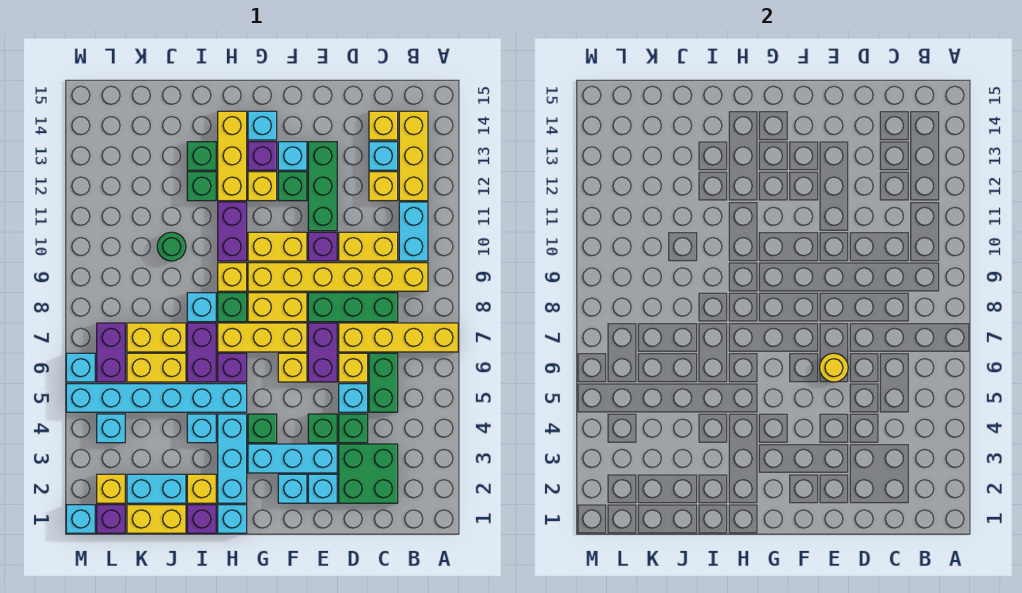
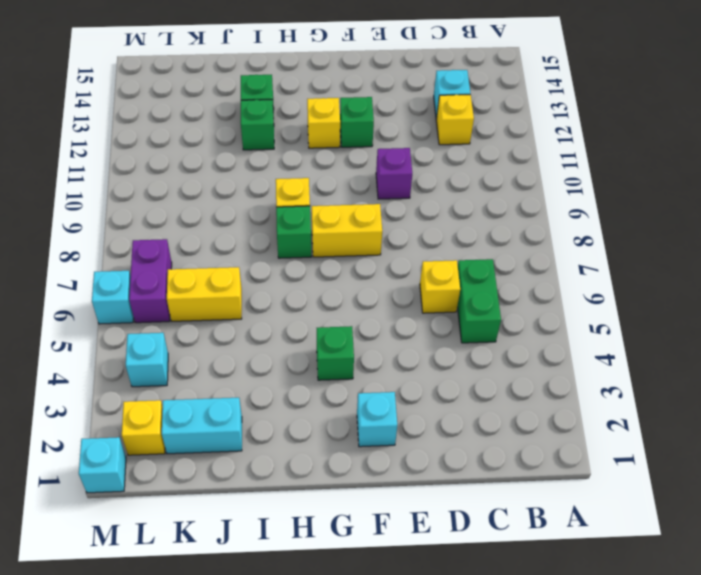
none -> yellow brick A7:D7 level 1
none -> yellow brick B9:G9 level 1
none -> cyan brick B10:B11 level 1
none -> yellow brick B12:B14 level 1

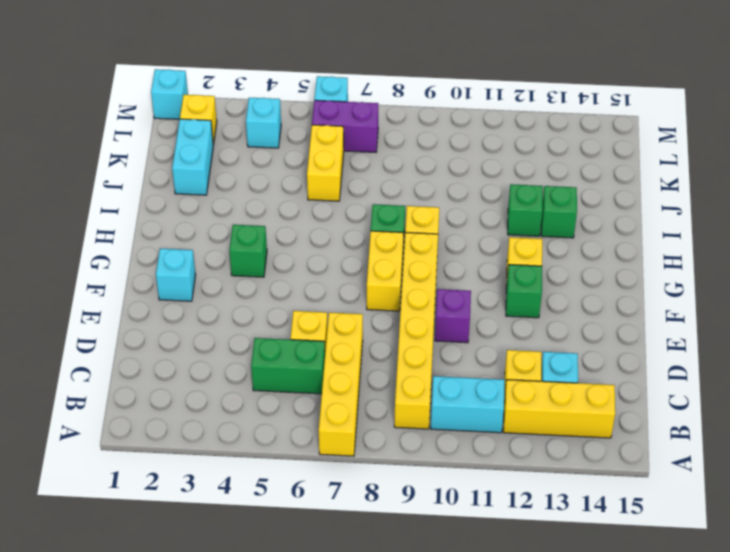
none -> green brick C2:D3 level 1
none -> green brick C8:E8 level 1
none -> yellow brick C10:D10 level 1
none -> yellow brick C14 level 1

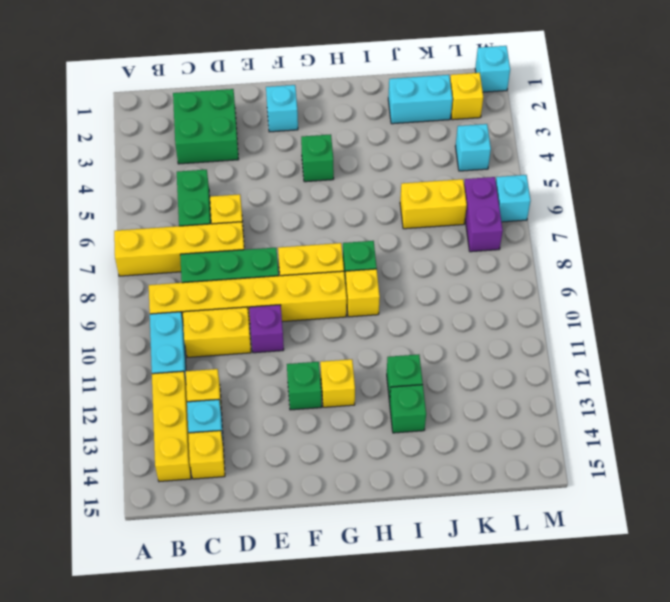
none -> green brick D4 level 1
none -> cyan brick D5 level 1
none -> cyan brick E2 level 1
none -> cyan brick E3:G3 level 1

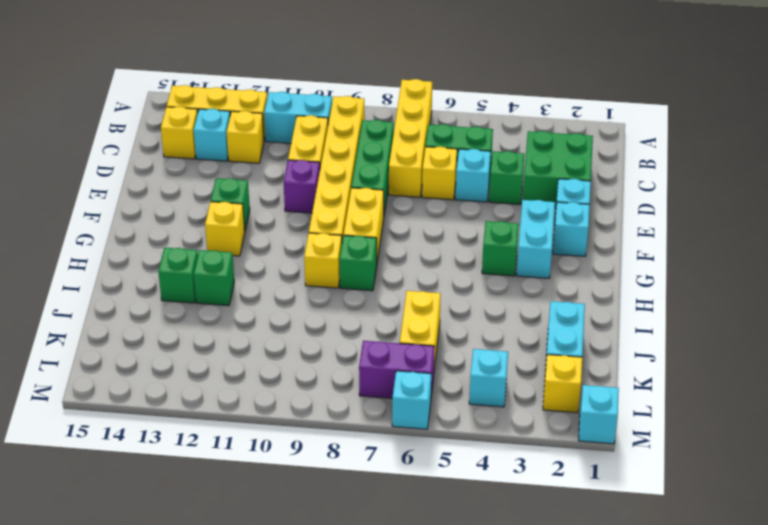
cyan brick F3:G3 level 1 -> cyan brick E3:G3 level 1
none -> green brick E4 level 1
none -> purple brick E6:E7 level 1
none -> green brick E11:E13 level 1
none -> yellow brick F6 level 1

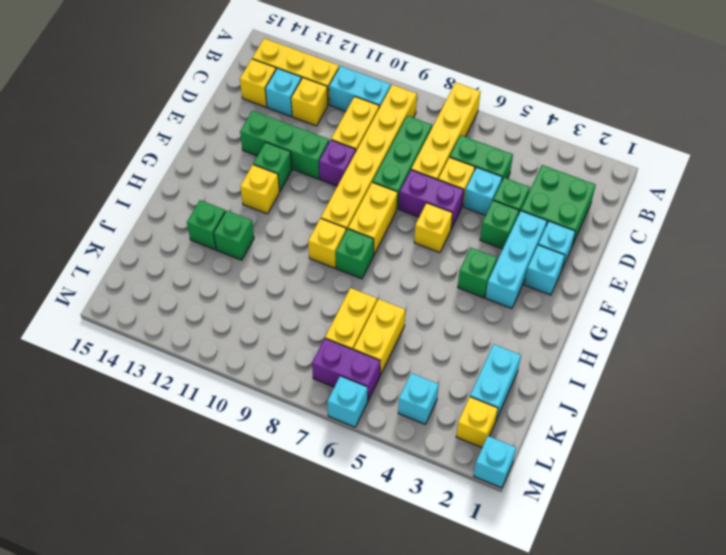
none -> yellow brick F7:H7 level 1
none -> yellow brick F10:G10 level 1
none -> cyan brick F13 level 1
none -> purple brick G13 level 1

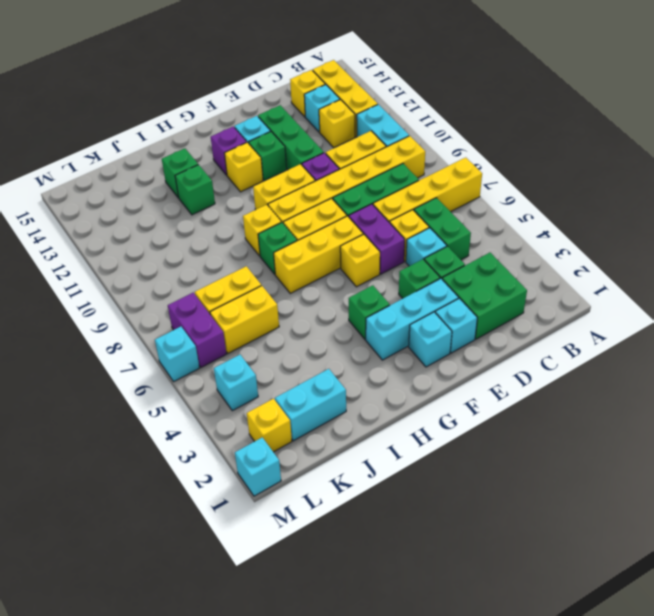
none -> cyan brick G14 level 1
none -> cyan brick H1 level 1
none -> cyan brick H2:H4 level 1
none -> cyan brick H5:M5 level 1

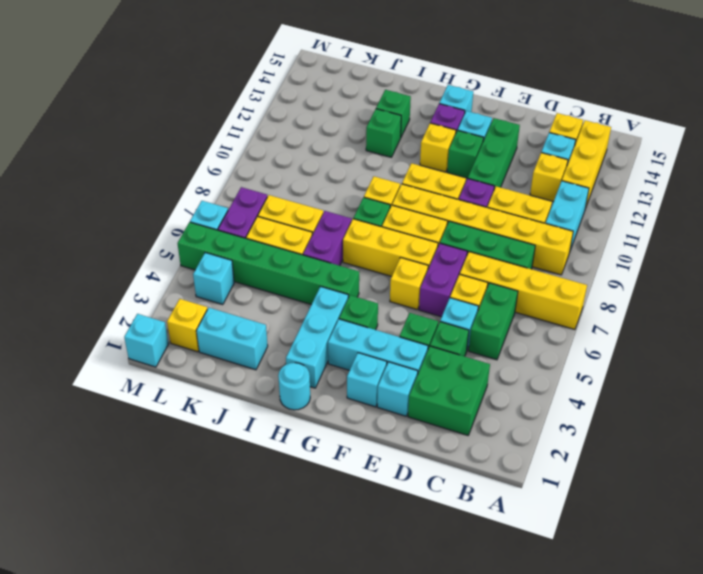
cyan round brick H1 level 1 -> cyan brick H1 level 1
green brick H5:M5 level 1 -> cyan brick H5:M5 level 1
none -> purple brick H6 level 1
none -> purple brick H10:H11 level 1
none -> yellow brick H12:H14 level 1
none -> purple brick I1 level 1

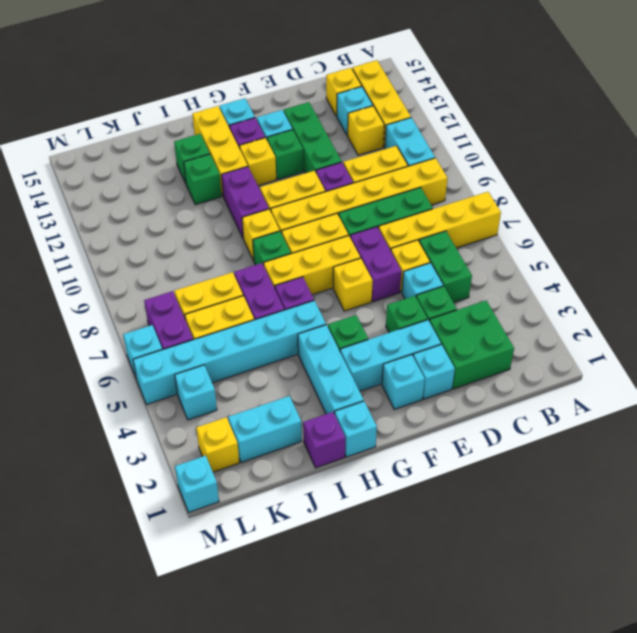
none -> yellow brick I2 level 1
none -> cyan brick I4 level 1
none -> cyan brick I8 level 1
none -> yellow brick J1:K1 level 1

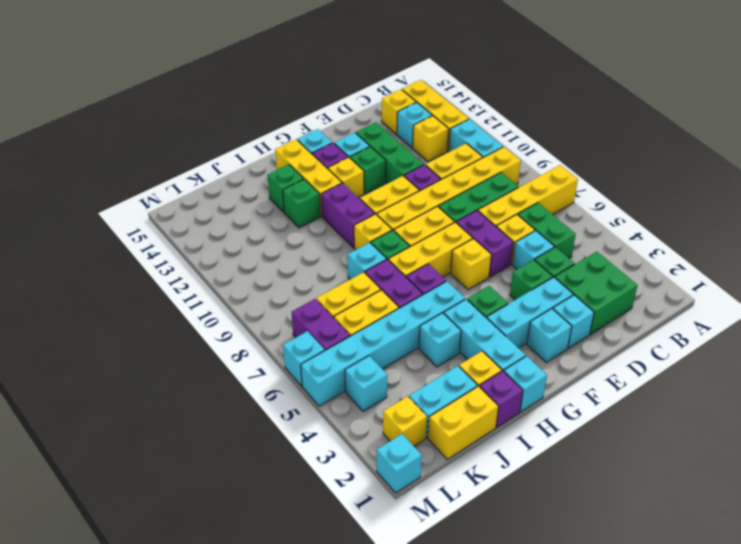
none -> green round brick J10 level 1
none -> purple brick L1 level 1
none -> yellow round brick E6 level 2

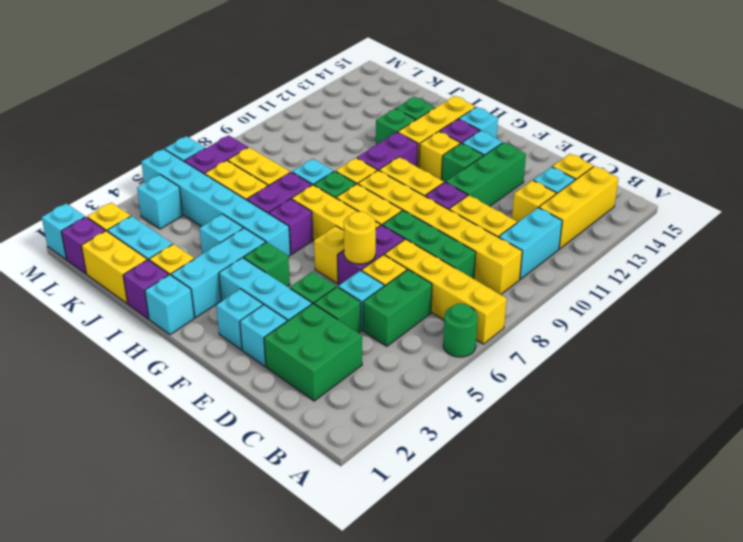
green round brick A6 level 1 -> green round brick J10 level 1

